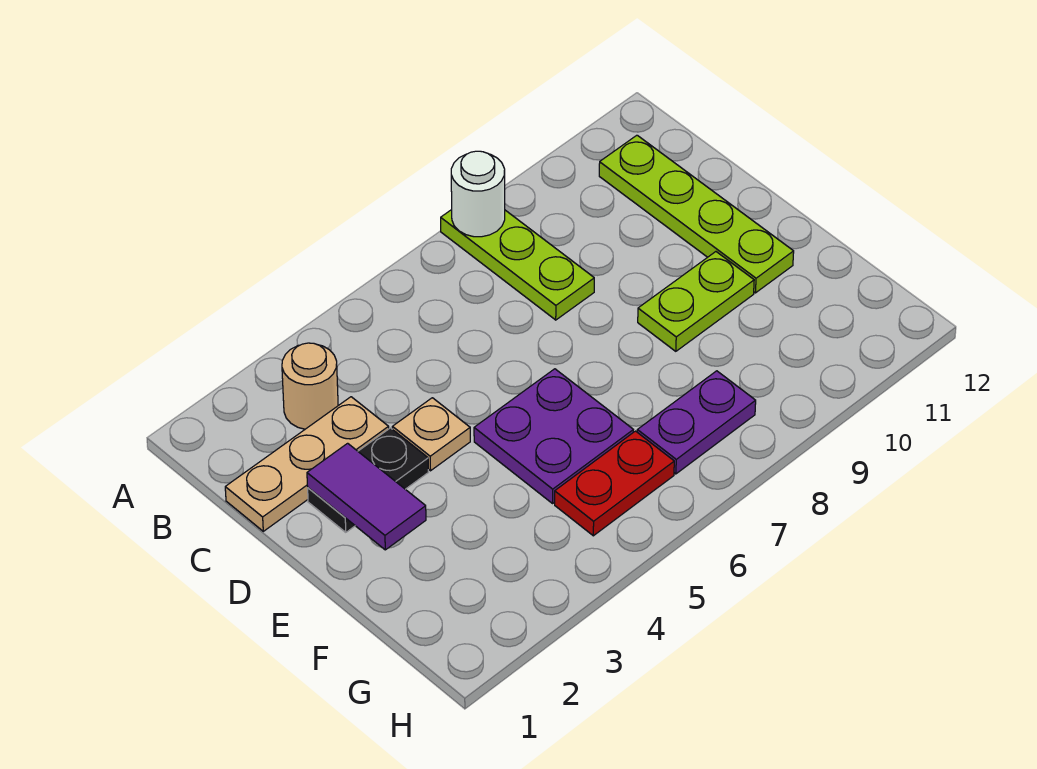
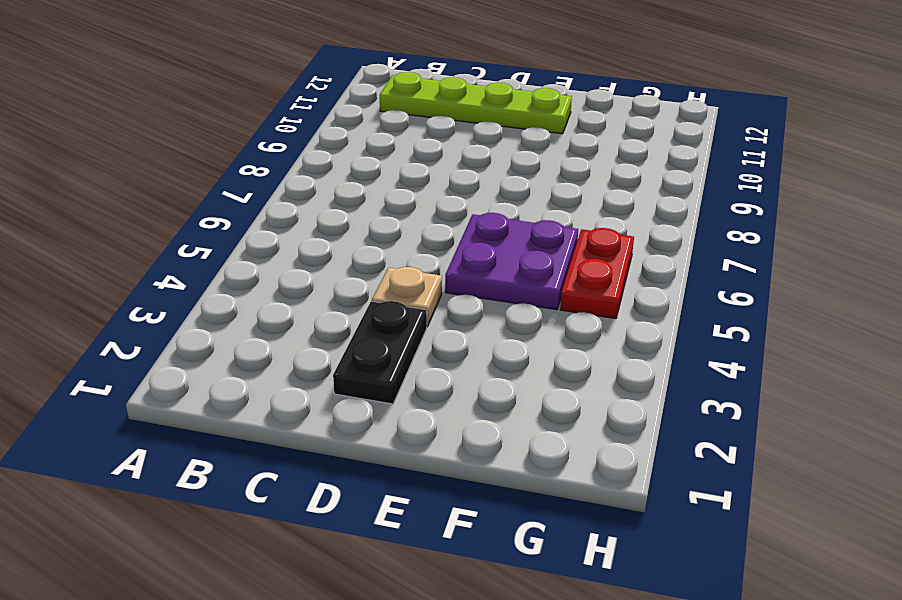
none -> lime plate A8:C8 level 1
none -> tan round brick B3 level 1
none -> tan plate C1:C3 level 1

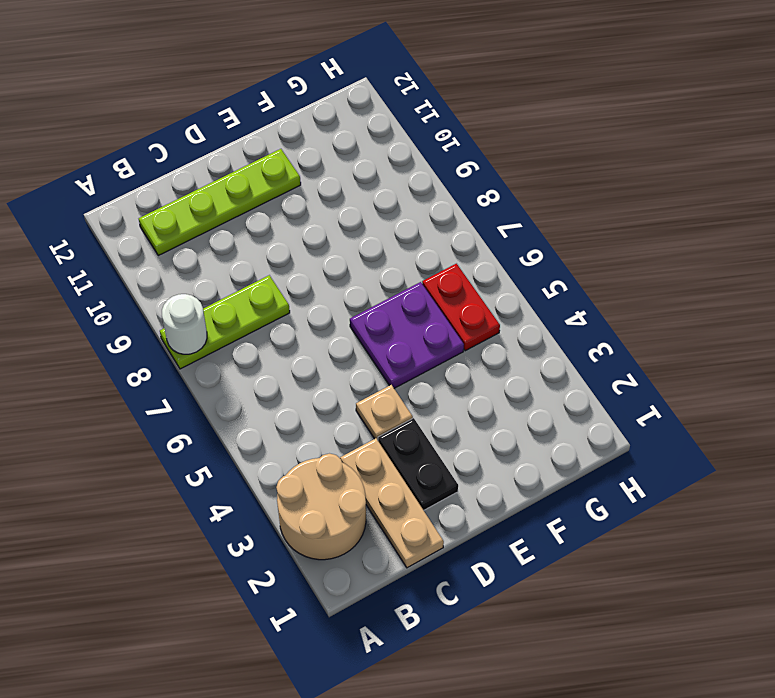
tan round brick A2:B3 level 1 -> tan round brick B3 level 1
none -> lime plate E9:E10 level 1
none -> purple plate G7:G8 level 1
none -> purple tile D2:E2 level 2

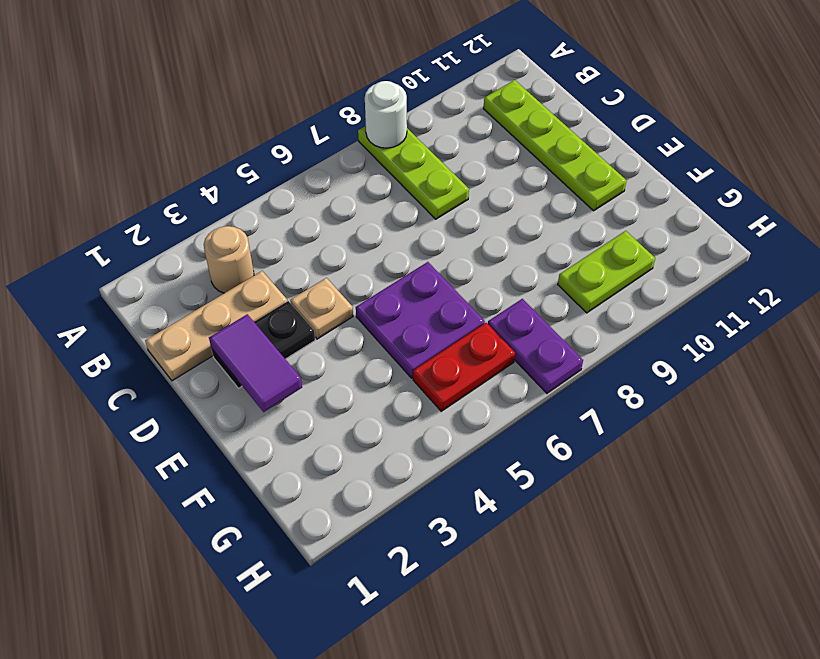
purple plate G7:H7 level 1 -> purple plate G7:G8 level 1
lime plate G9:G10 level 1 -> lime plate E9:E10 level 1

